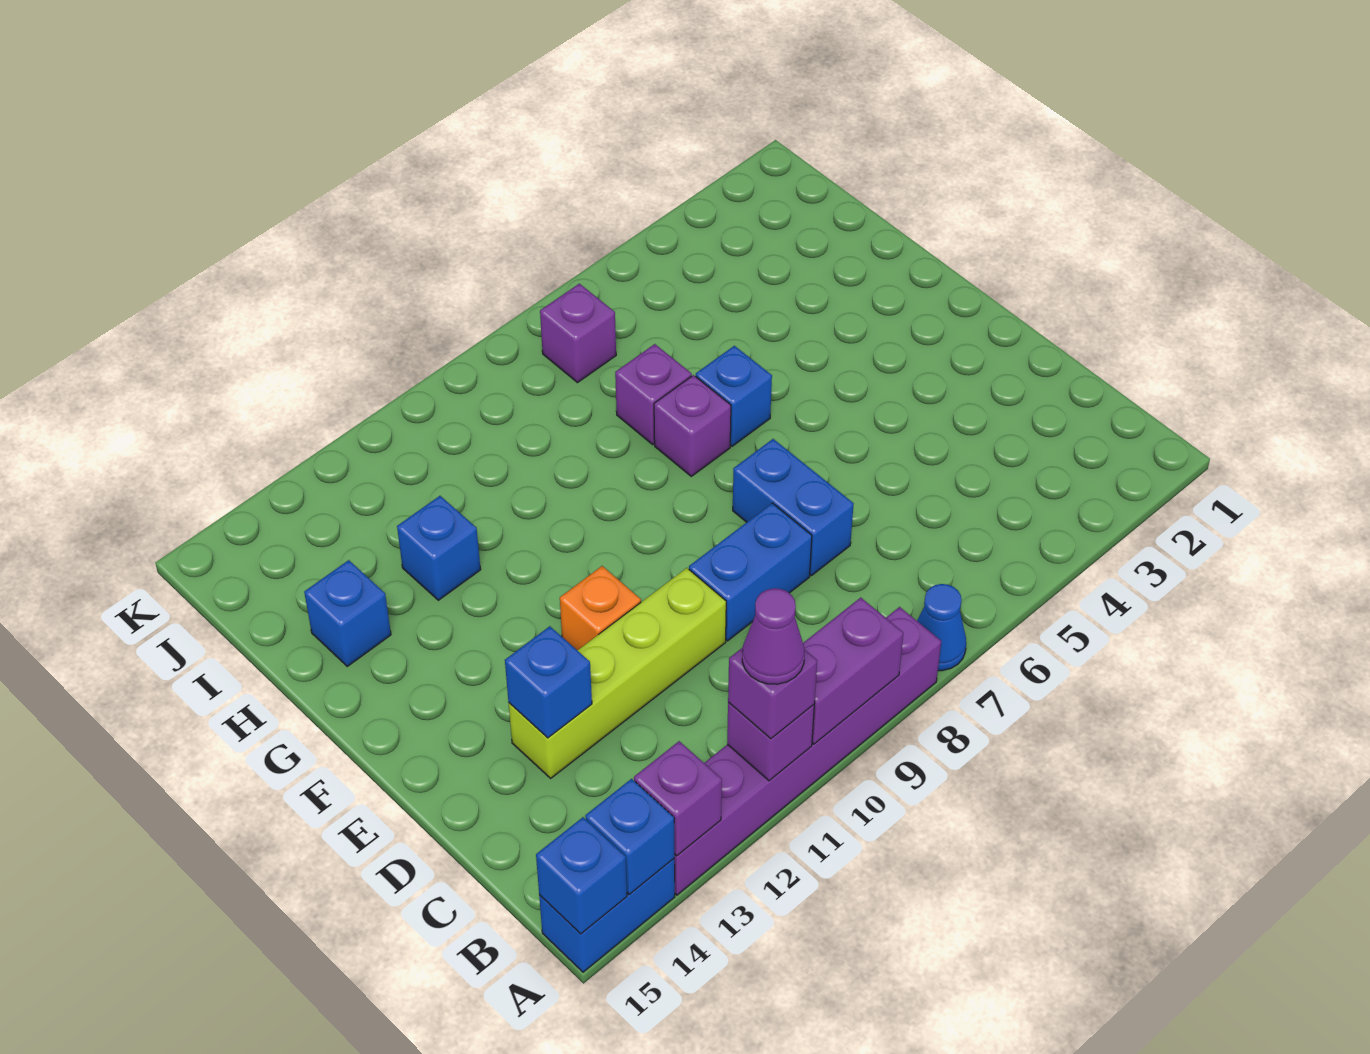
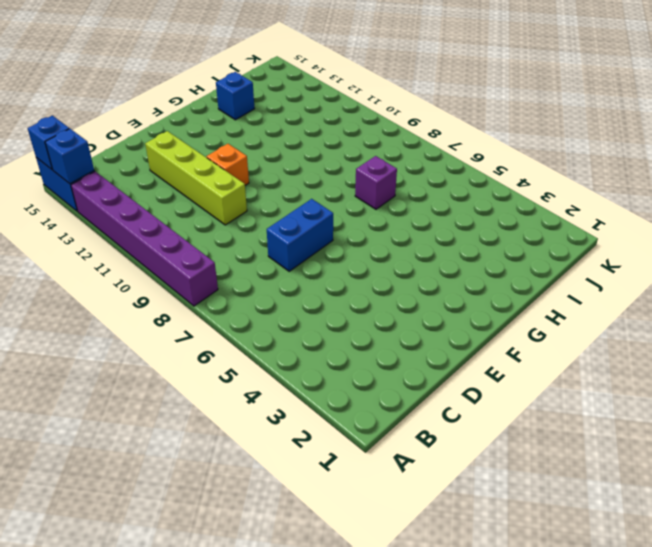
none -> blue cone A7 level 1
none -> blue brick D8:D9 level 1
none -> blue brick G6 level 1

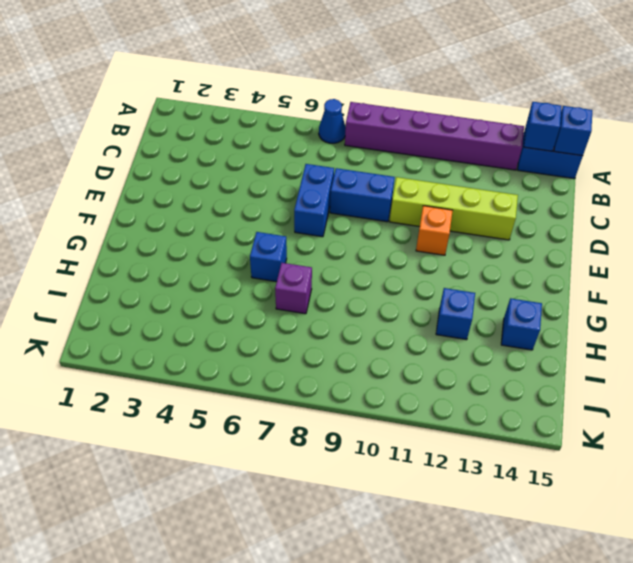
none -> purple brick G7 level 1
none -> purple brick J7 level 1
none -> purple brick A9:A10 level 2

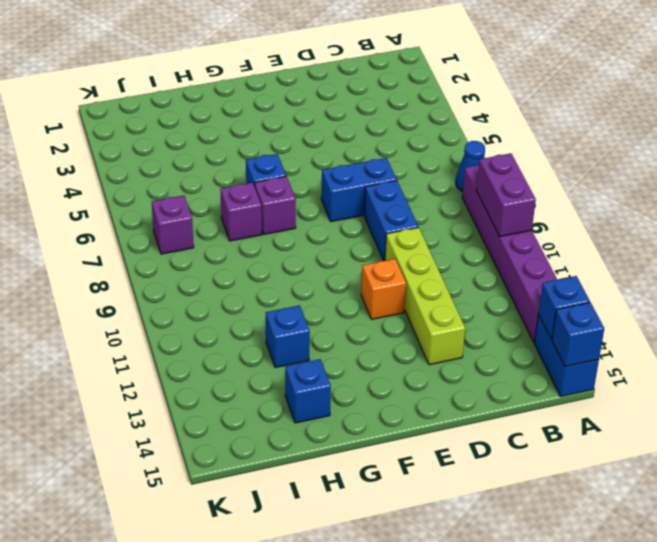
none -> purple brick A11 level 2
none -> purple brick A13 level 2
none -> blue brick D13 level 2

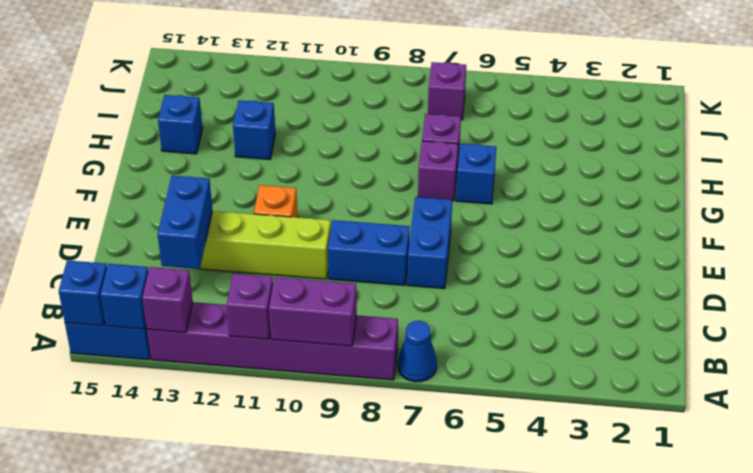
blue brick C13:D13 level 2 -> blue brick D13 level 2
none -> purple brick A11 level 3
none -> purple cone A11 level 4

